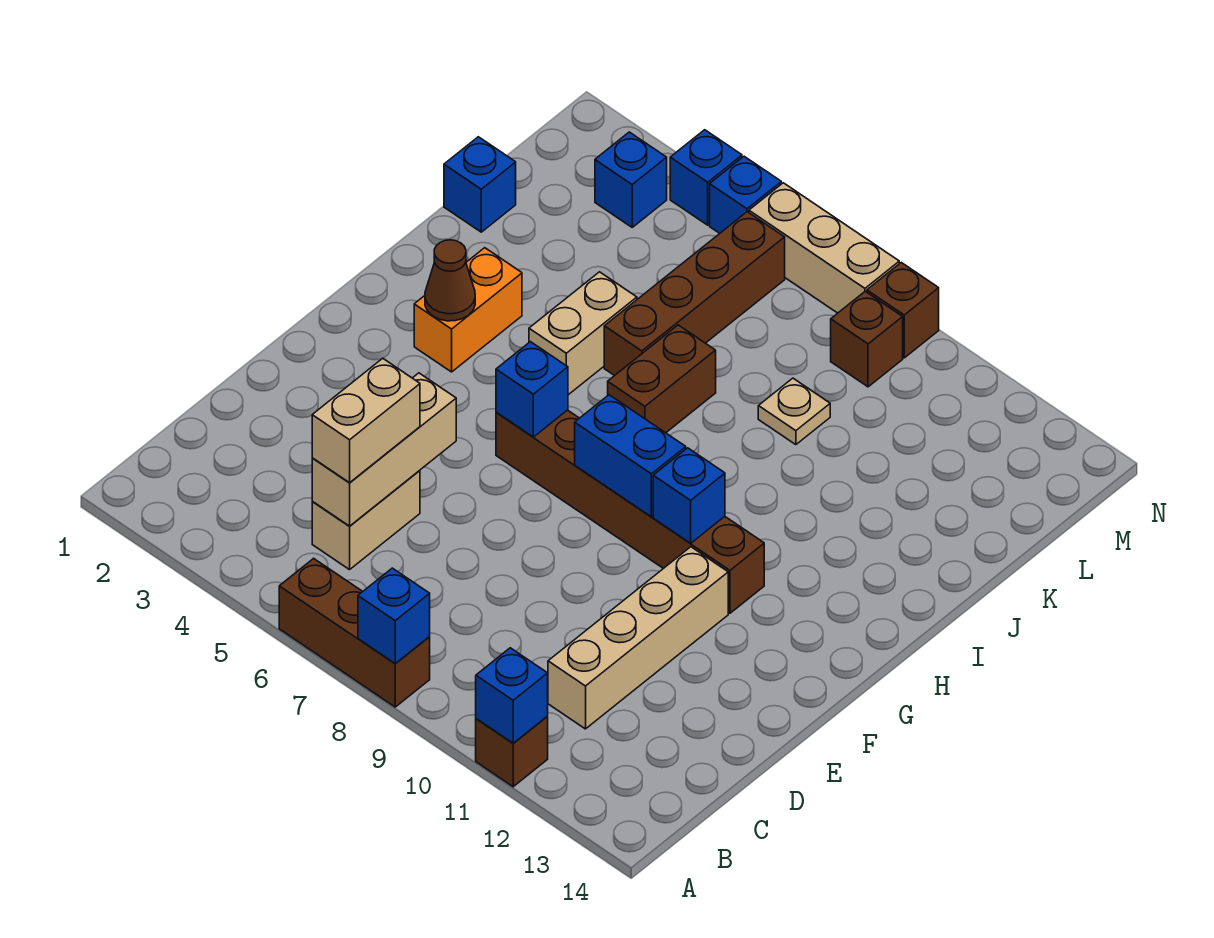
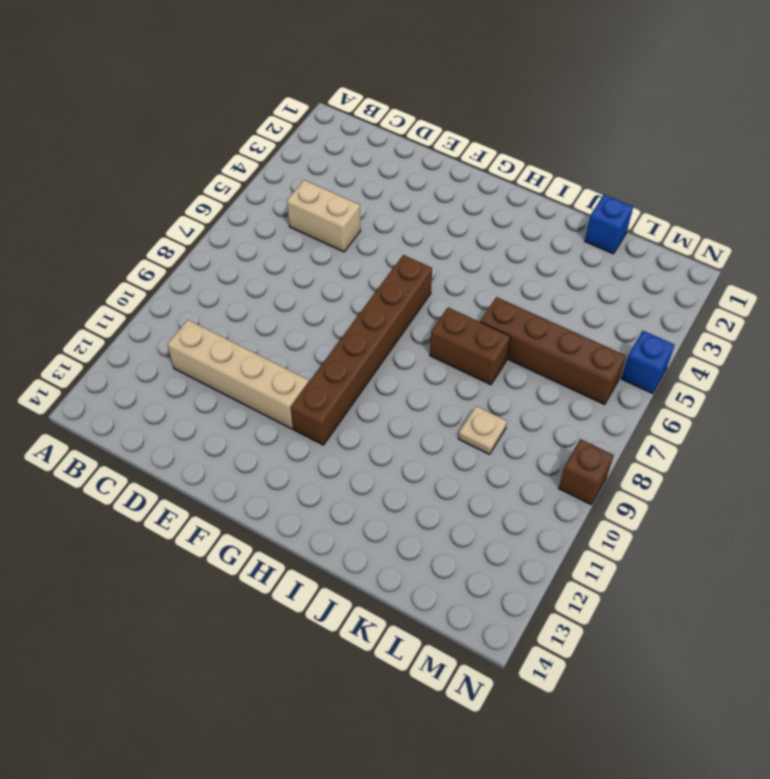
none -> brown brick A6:A8 level 1
none -> brown brick A11 level 1
none -> orange brick H3:I3 level 1

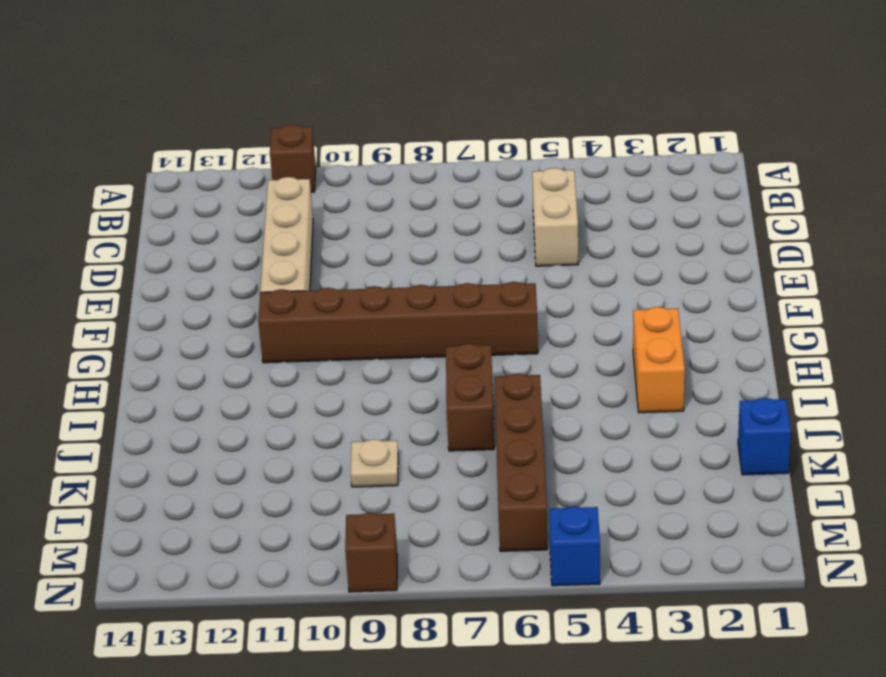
none -> brown brick A6:A8 level 1
none -> tan brick I5:J5 level 1
none -> blue brick M3 level 1

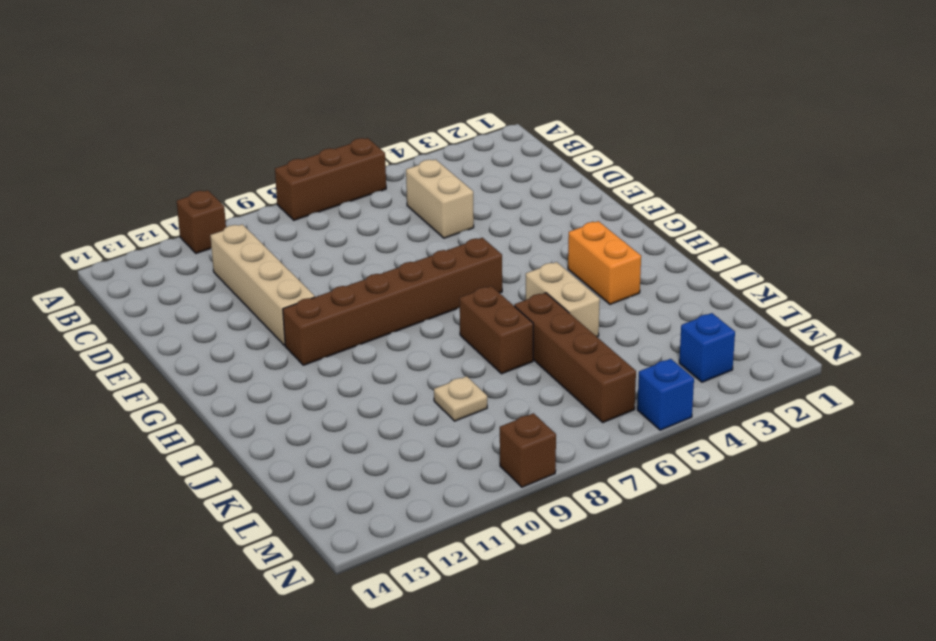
none -> blue brick K1 level 1
none -> brown brick M9 level 1
none -> blue brick N4 level 1

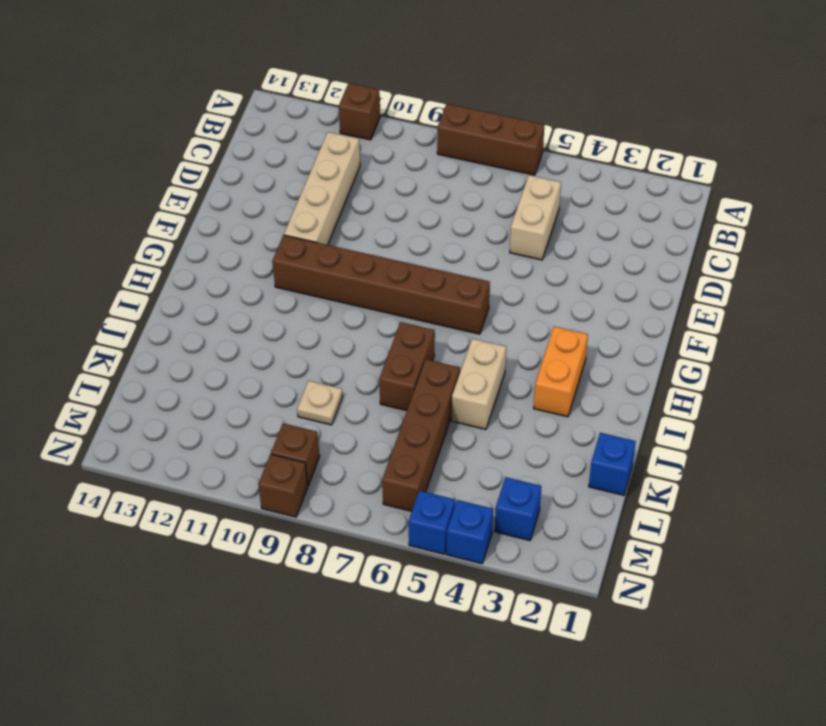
none -> tan brick N6:N8 level 1
none -> blue brick A8 level 2
none -> blue brick A11 level 2

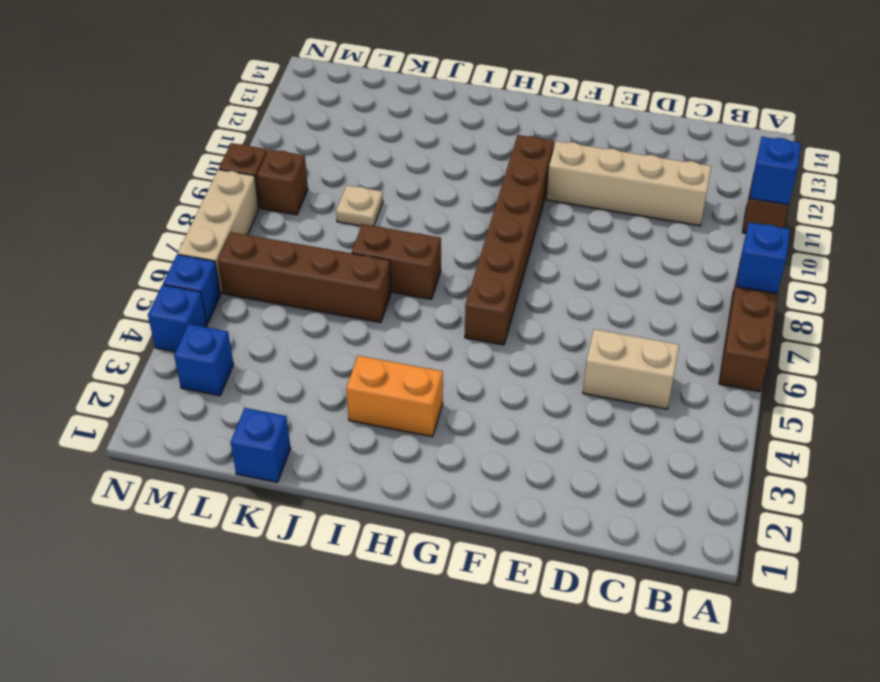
none -> tan brick I5:J5 level 1
none -> tan brick C5:E5 level 2
none -> blue brick G6 level 2

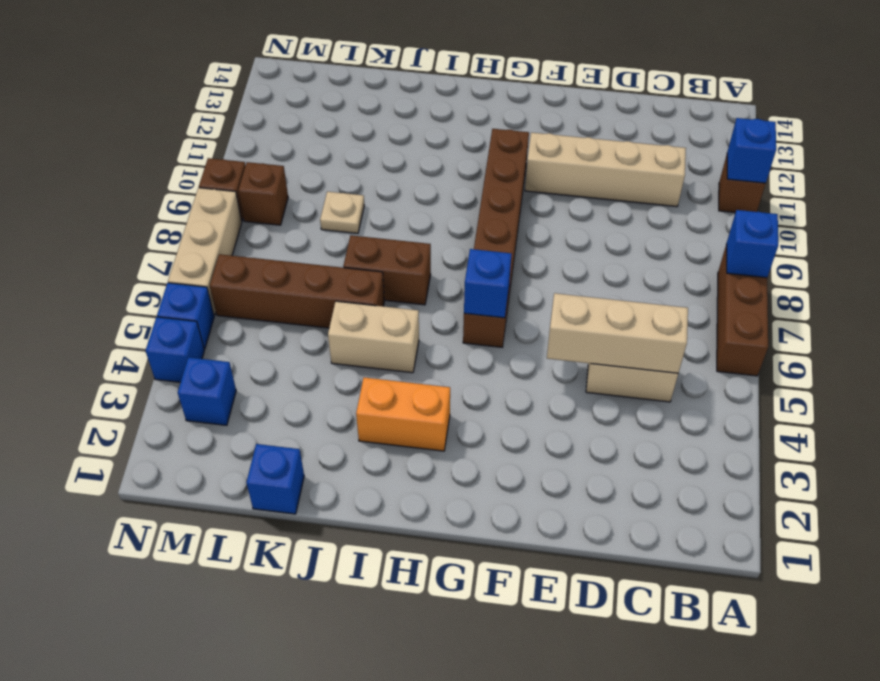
none -> blue brick G8:G9 level 2
none -> blue brick G10 level 2
none -> brown cone H3 level 2

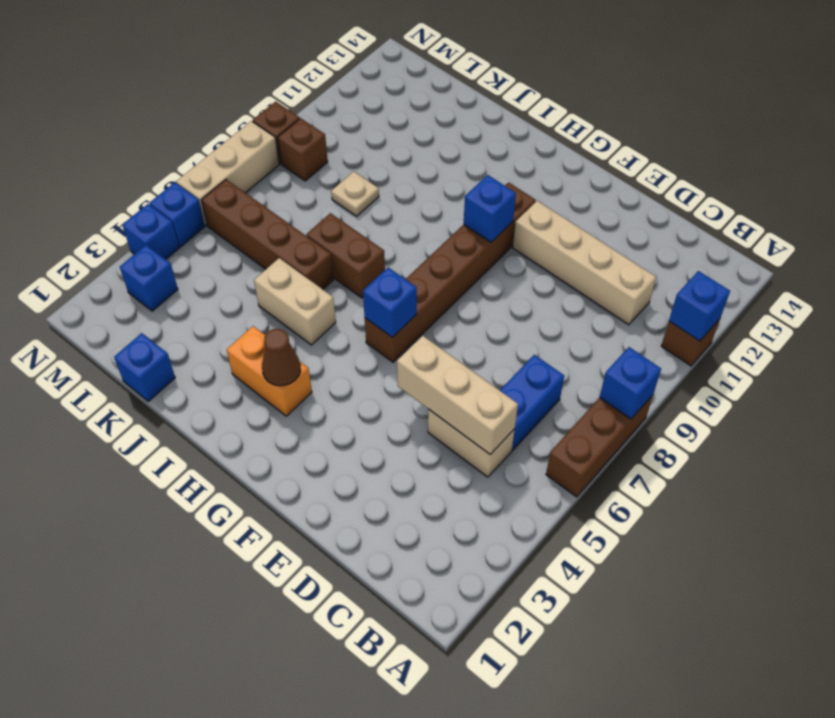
blue brick C6:C7 level 1 -> blue brick G8:G9 level 2
none -> tan brick C5:D5 level 3

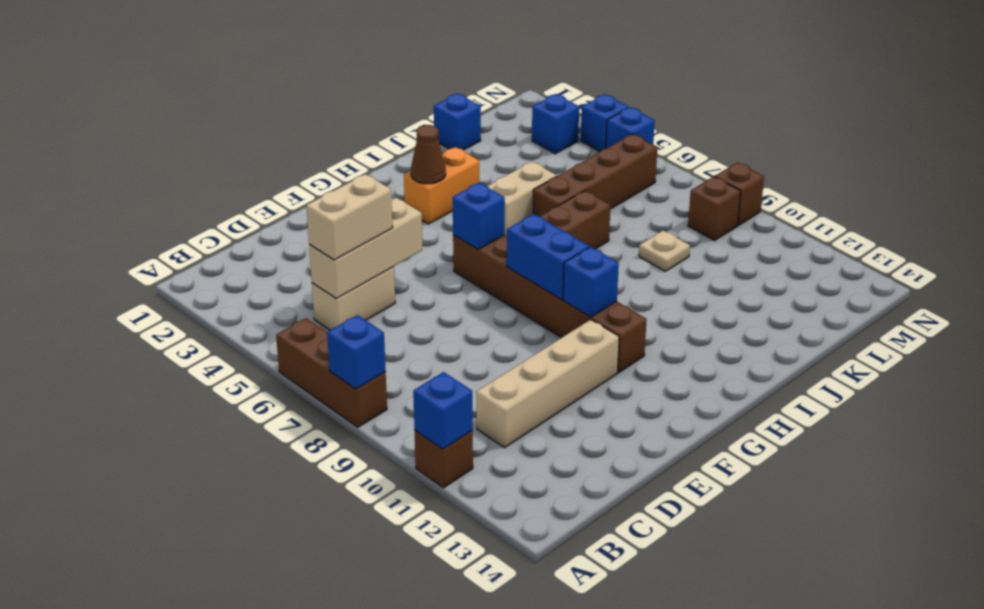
none -> tan brick N6:N8 level 1

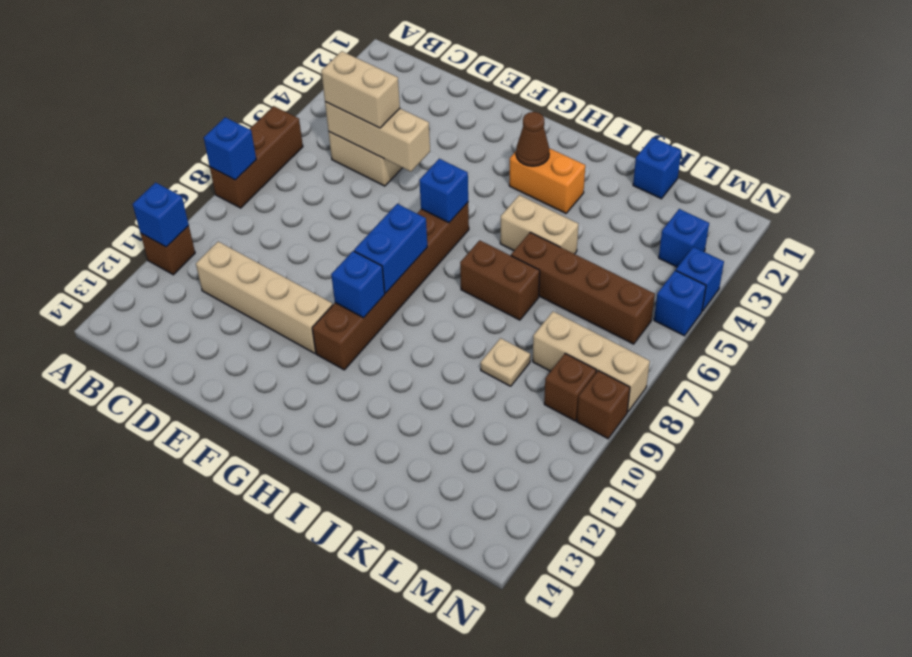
tan brick L8:N8 level 1 -> tan brick N6:N8 level 1

